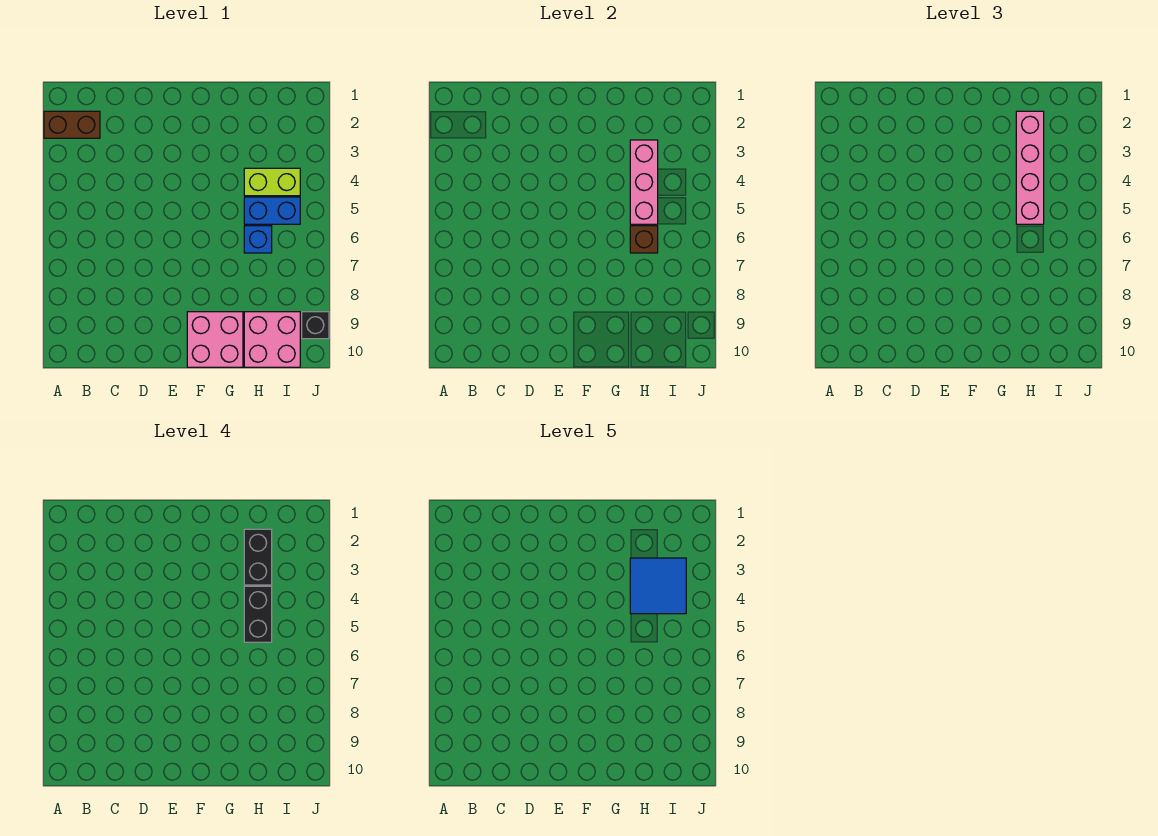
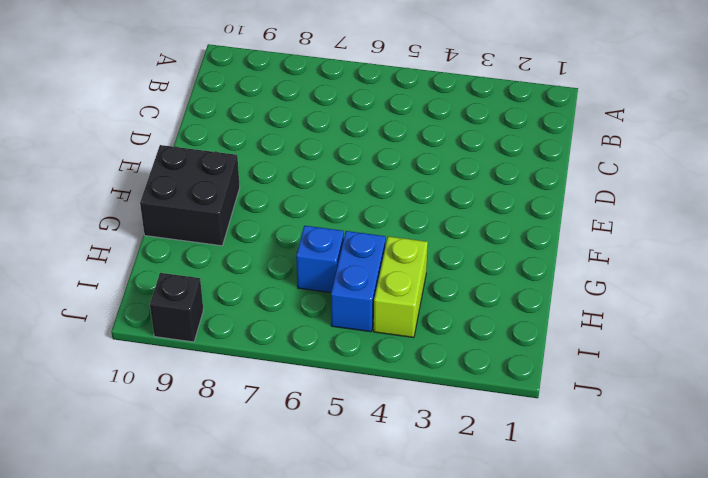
black brick F9:G10 level 1 -> pink brick F9:G10 level 1
none -> brown brick A2:B2 level 1
none -> pink brick H9:I10 level 1
none -> pink brick H3:H5 level 2

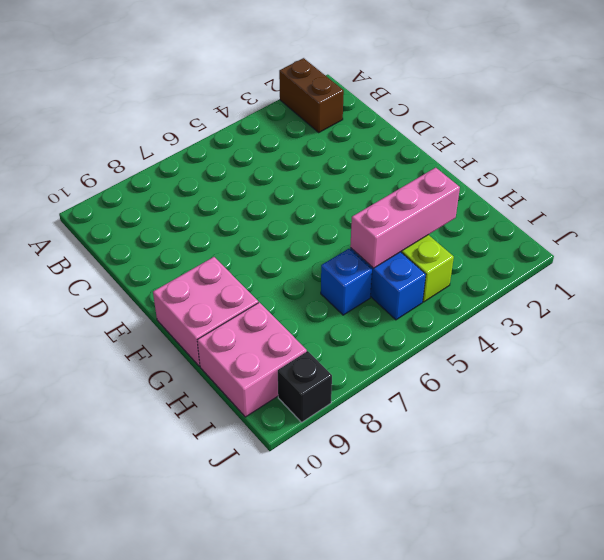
none -> brown brick H6 level 2
none -> pink brick H2:H5 level 3
none -> black brick H2:H3 level 4

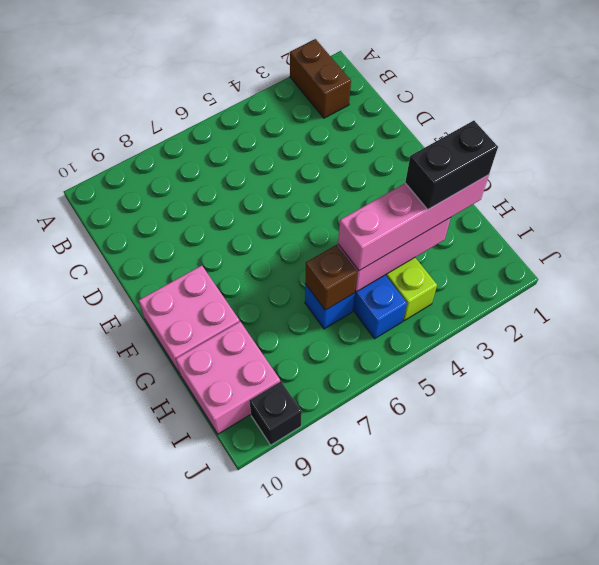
none -> black brick H4:H5 level 4
none -> blue tile H3:I4 level 5

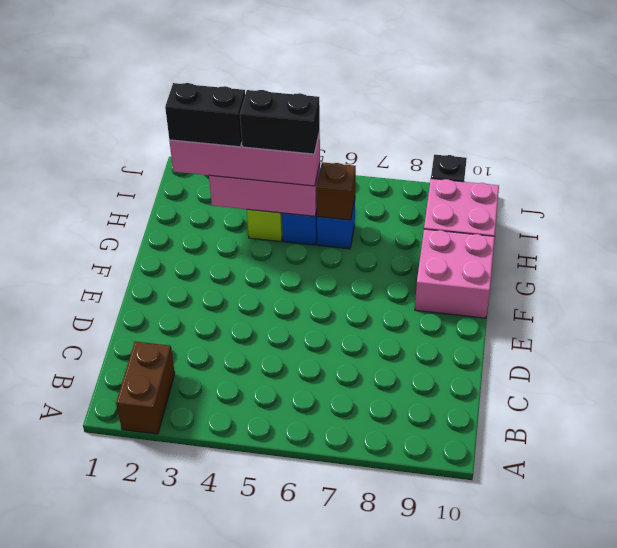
none -> blue tile H3:I4 level 5

